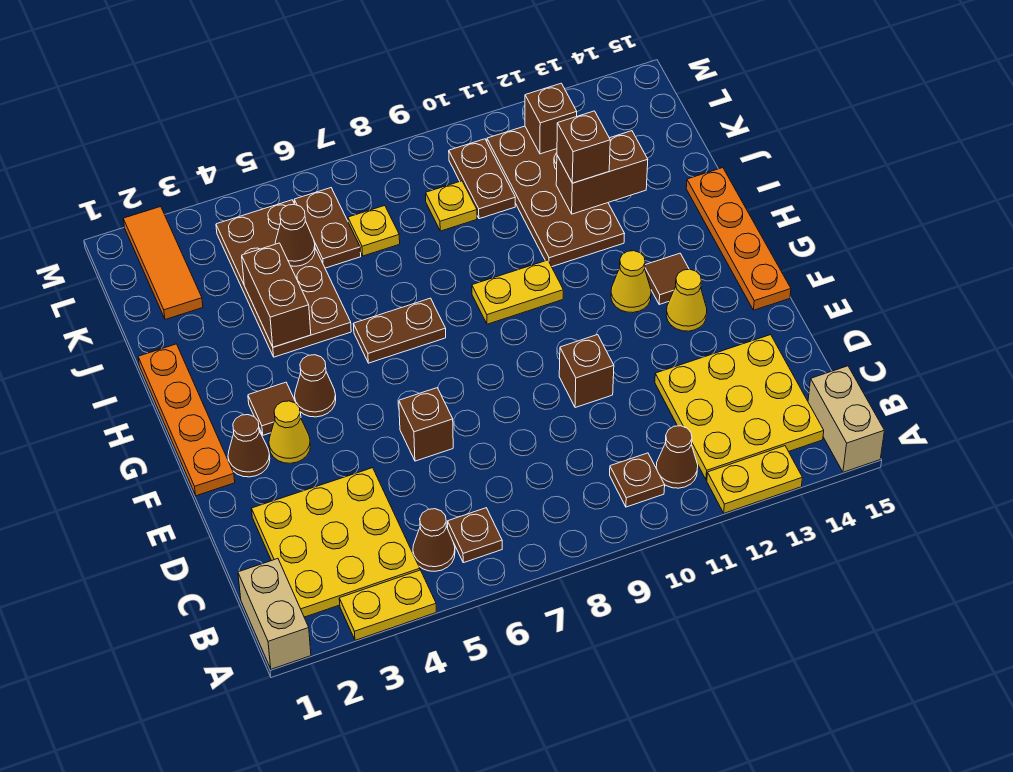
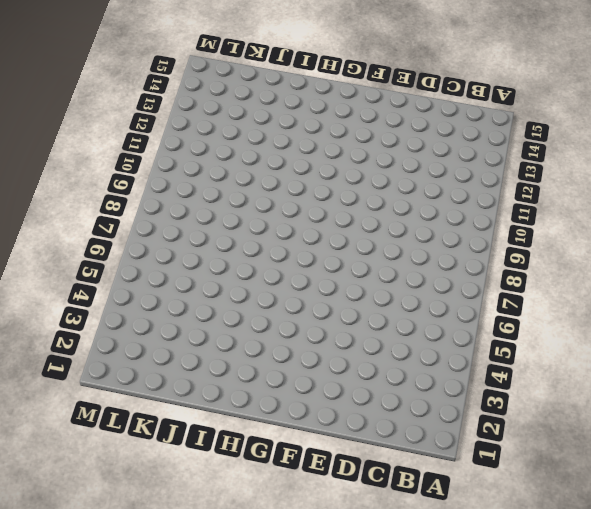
none -> tan brick A1:B1 level 1
none -> yellow plate A3:A4 level 1
none -> yellow plate A12:A13 level 1
none -> tan brick A15:B15 level 1

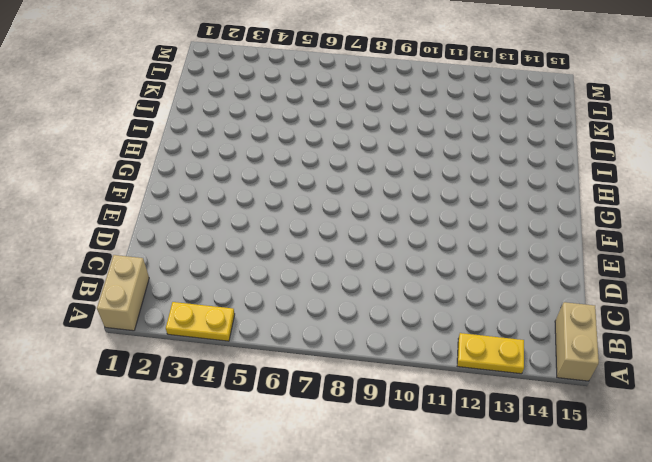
none -> yellow plate B2:D4 level 1
none -> brown cone B5 level 1
none -> brown plate B6 level 1
none -> brown plate B10 level 1

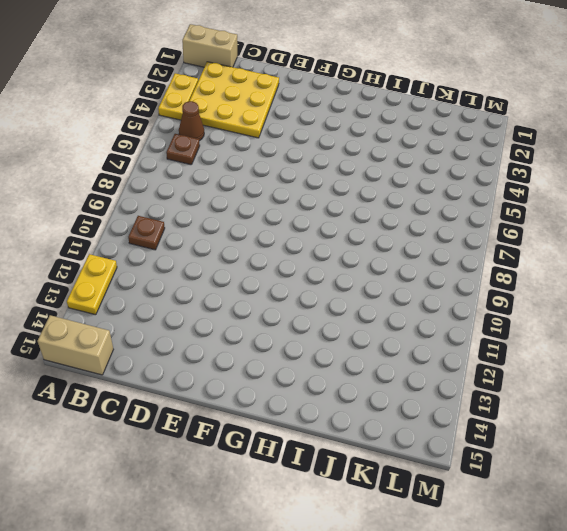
none -> brown cone B11 level 1
none -> yellow plate B12:D14 level 1
none -> brown brick E6 level 1
none -> brown brick E10 level 1

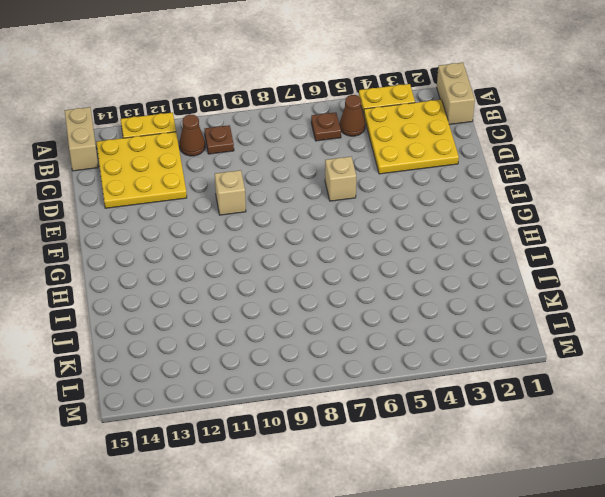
tan brick E6 level 1 -> brown brick E6 level 1
tan brick E10 level 1 -> brown brick E10 level 1
none -> orange plate F1:I1 level 1
none -> brown cone F2 level 1
none -> yellow cone F3 level 1
none -> yellow cone F13 level 1

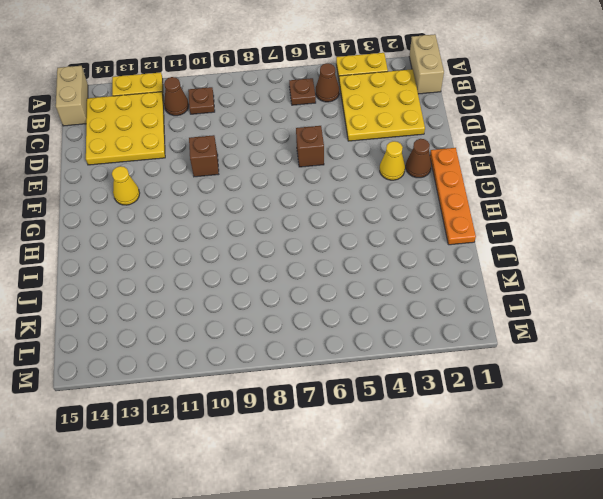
none -> orange plate F15:I15 level 1
none -> brown tile G3 level 1
none -> brown cone G4 level 1
none -> yellow cone G12 level 1

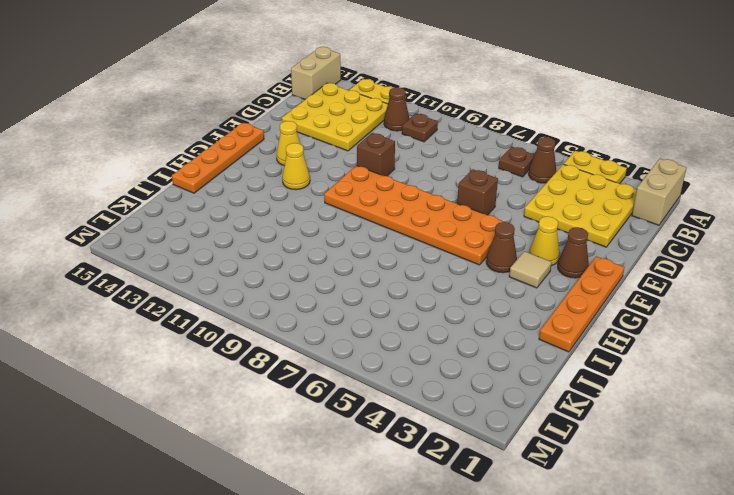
orange plate F5:G10 level 1 -> none
tan tile G3 level 1 -> brown tile G3 level 1
none -> brown tile G13 level 1
none -> brown plate H6:H7 level 1
none -> yellow plate H9:H10 level 1
none -> brown plate I4:L5 level 1

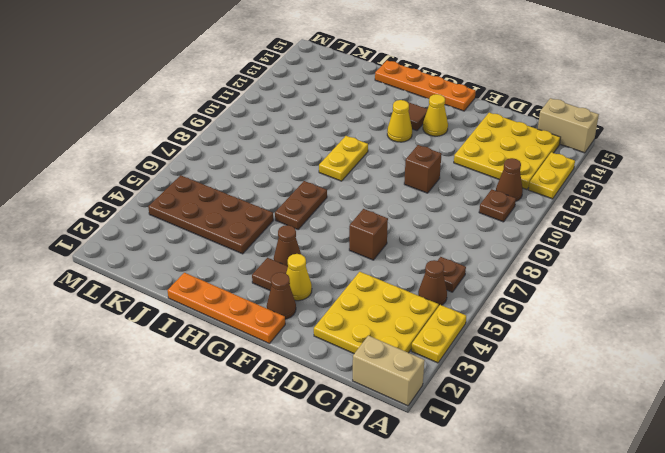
none -> brown plate I11:L12 level 1
none -> orange tile K2:M2 level 1
none -> brown plate K6:L6 level 1
none -> yellow plate K7 level 1

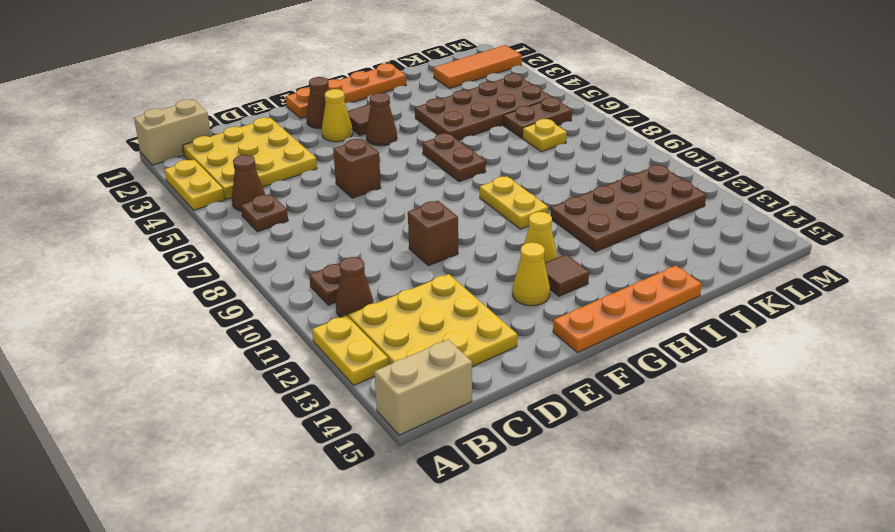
none -> yellow plate K9 level 1
none -> brown plate K10:L10 level 1
none -> brown brick I4:J4 level 2
none -> brown brick J12:J13 level 2

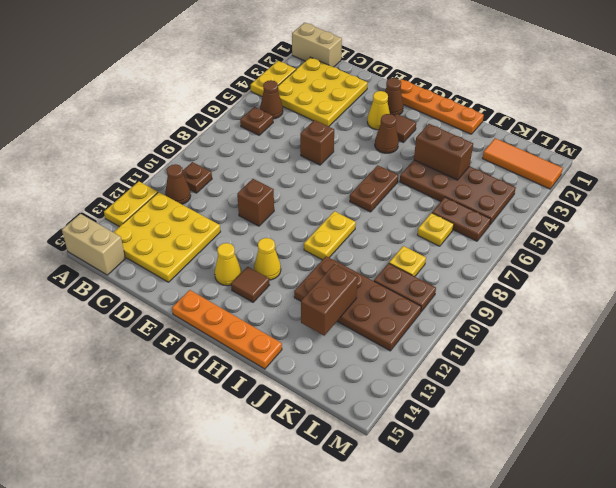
none -> brown cone K5 level 2
none -> brown brick L12 level 2
none -> brown brick J12 level 3

